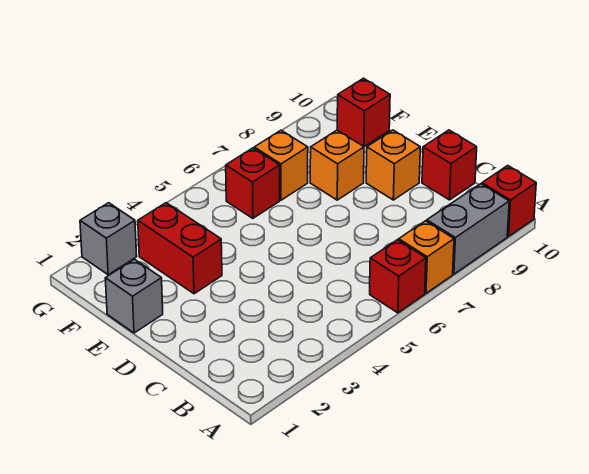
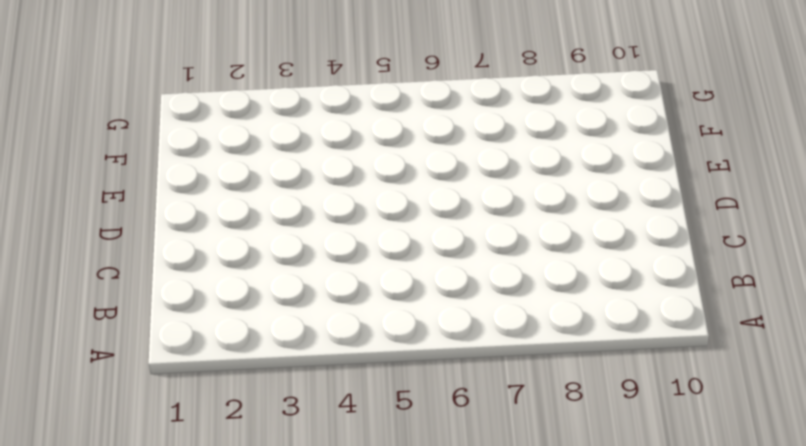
none -> red brick A6 level 1
none -> orange brick A7 level 1
none -> grey brick A8:A9 level 1

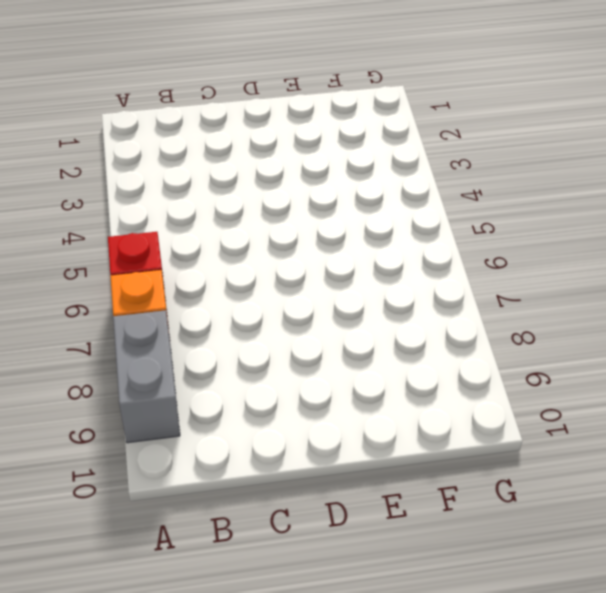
none -> red brick A10 level 1
none -> red brick C10 level 1
none -> orange brick D9 level 1

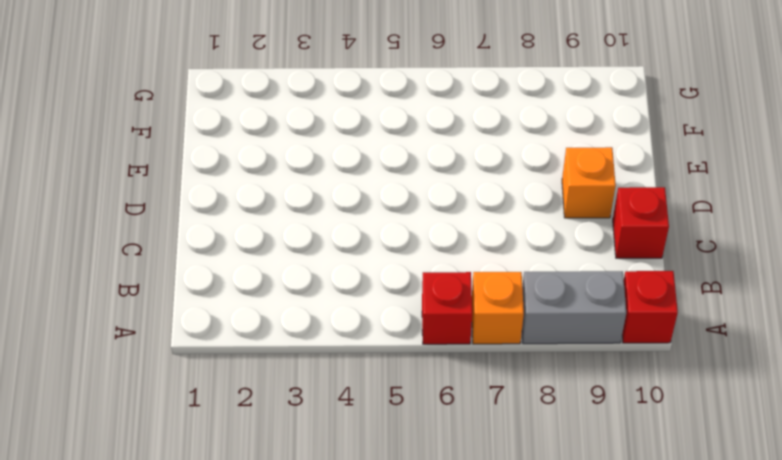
none -> grey brick E1 level 1
none -> red brick E3:F3 level 1
none -> orange brick E8 level 1

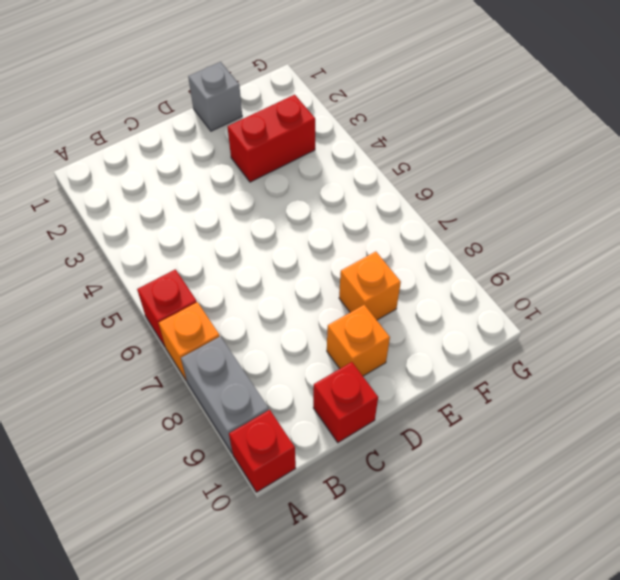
none -> red brick F6 level 1
none -> orange brick F7 level 1
none -> red brick F10 level 1

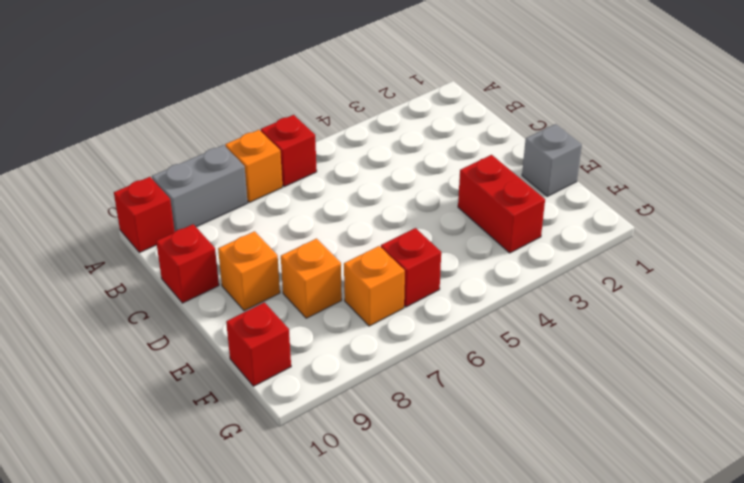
none -> grey brick G2 level 1

